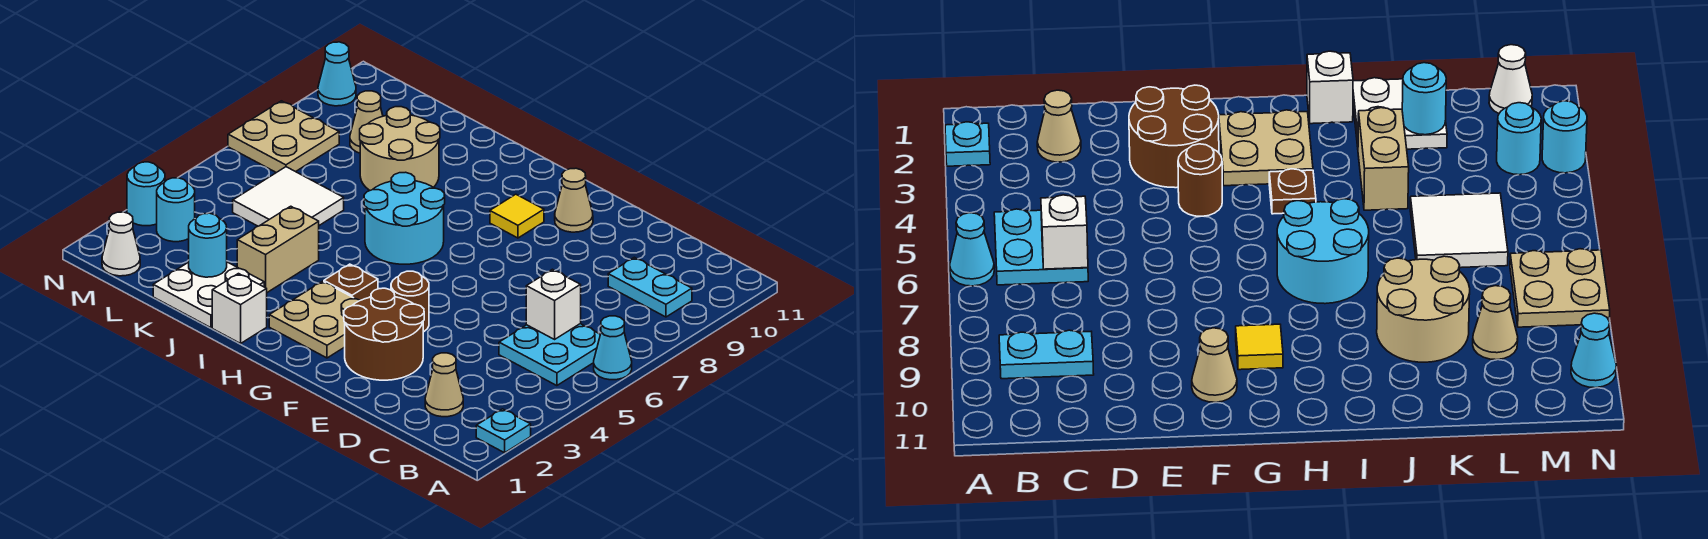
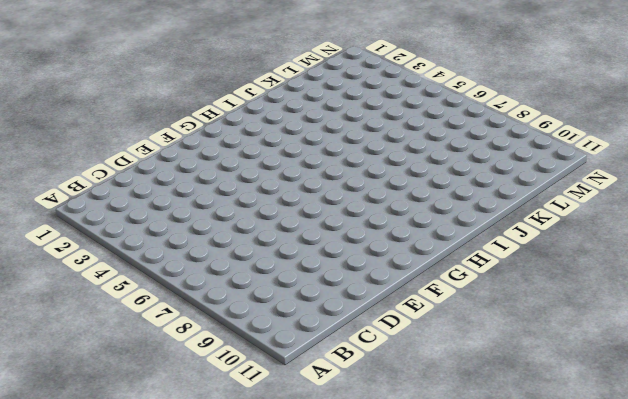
none -> cyan plate A2 level 1
none -> cyan cone A6 level 1
none -> cyan plate B5:C6 level 1

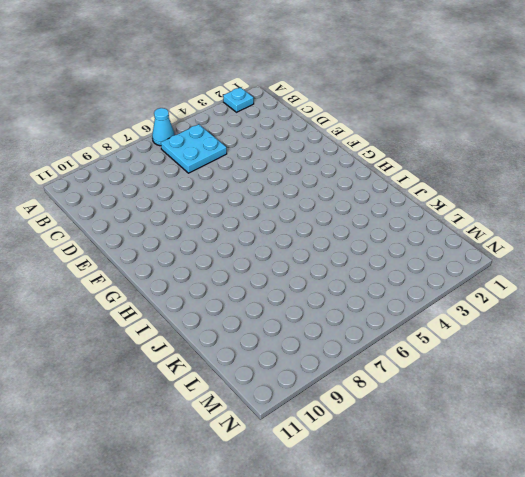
none -> cyan plate B9:C9 level 1
none -> tan cone C2 level 1
none -> brown round brick E2:F3 level 1

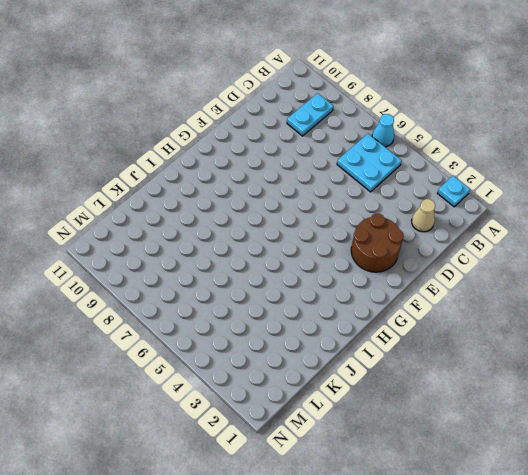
none -> brown round brick F4 level 1
none -> tan cone F10 level 1
none -> tan plate G2:H3 level 1

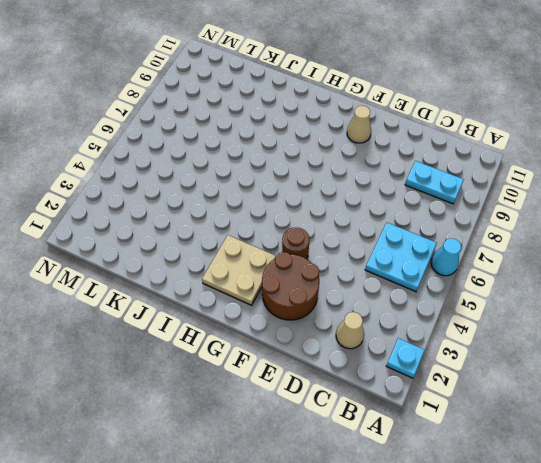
none -> yellow tile G9 level 1
none -> brown plate H4 level 1
none -> cyan round brick H6:I7 level 1

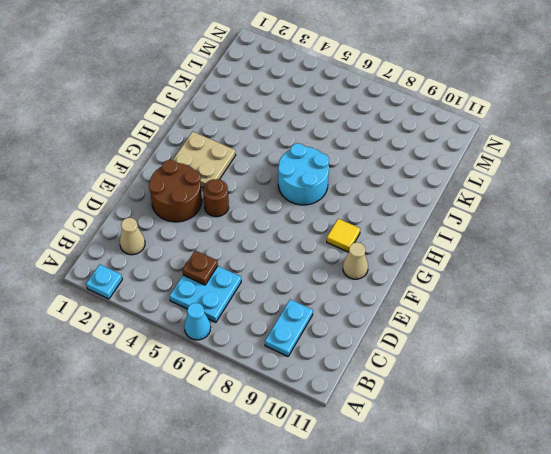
brown plate C5 level 2 -> brown plate H4 level 1
none -> white brick I1 level 1
none -> white plate J1:K2 level 1
none -> tan brick J3:J4 level 1

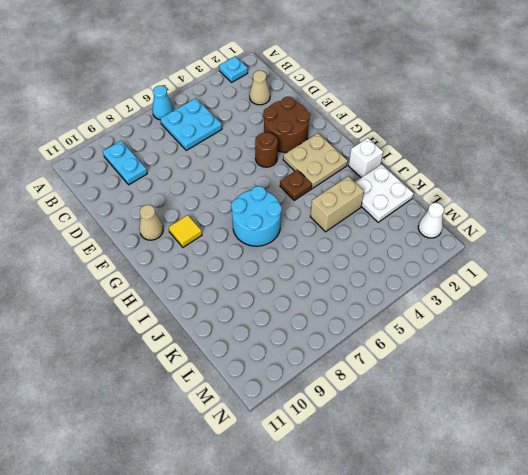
none -> tan round brick J8:K9 level 1
none -> white tile K5:L6 level 1
none -> tan cone L9 level 1

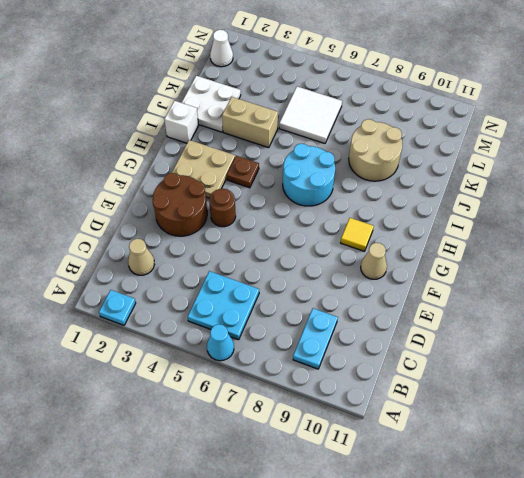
none -> tan cone L9 level 1
none -> cyan round brick M3 level 1
none -> tan plate M7:N8 level 1

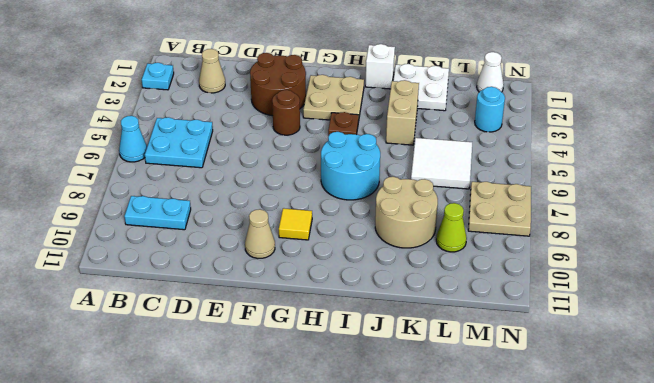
lime cone L9 level 1 -> tan cone L9 level 1
none -> cyan round brick N3 level 1
none -> cyan cone N10 level 1
none -> white brick C6 level 2

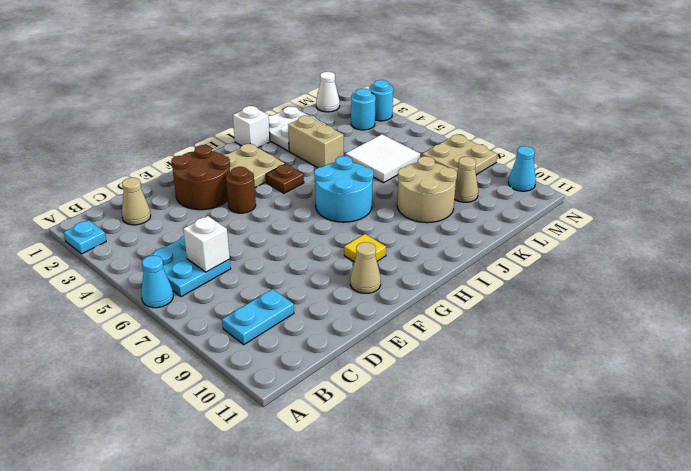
none -> cyan round brick K2 level 2

